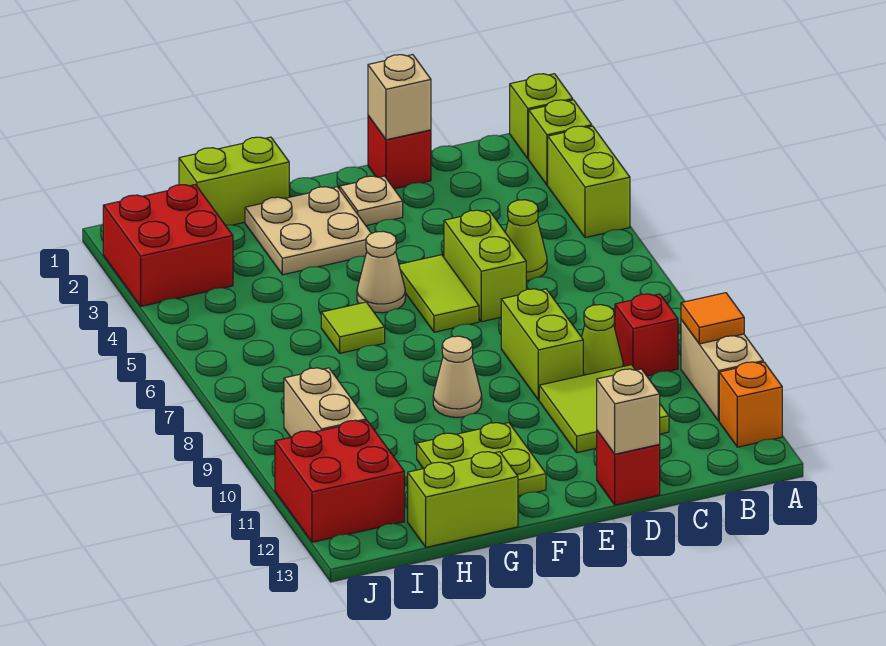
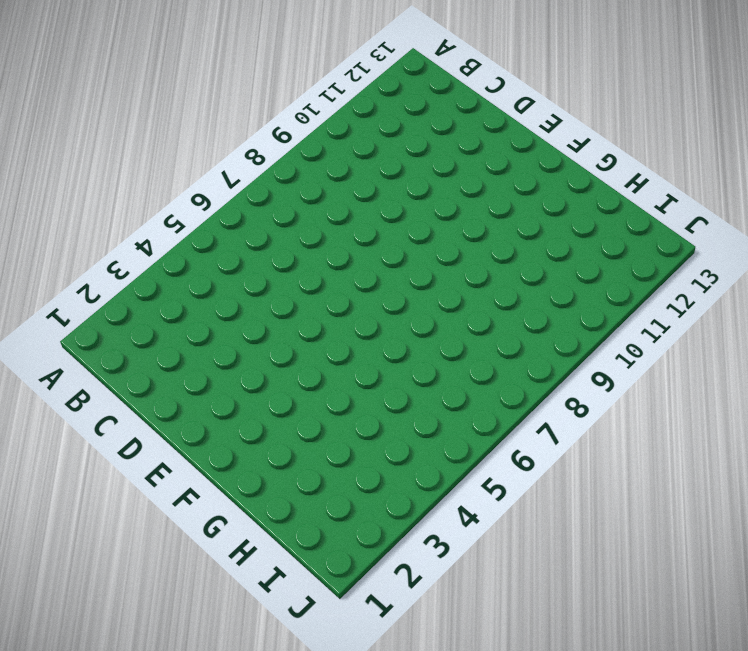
none -> lime brick A1 level 1
none -> lime brick A2 level 1
none -> lime brick A3:A4 level 1

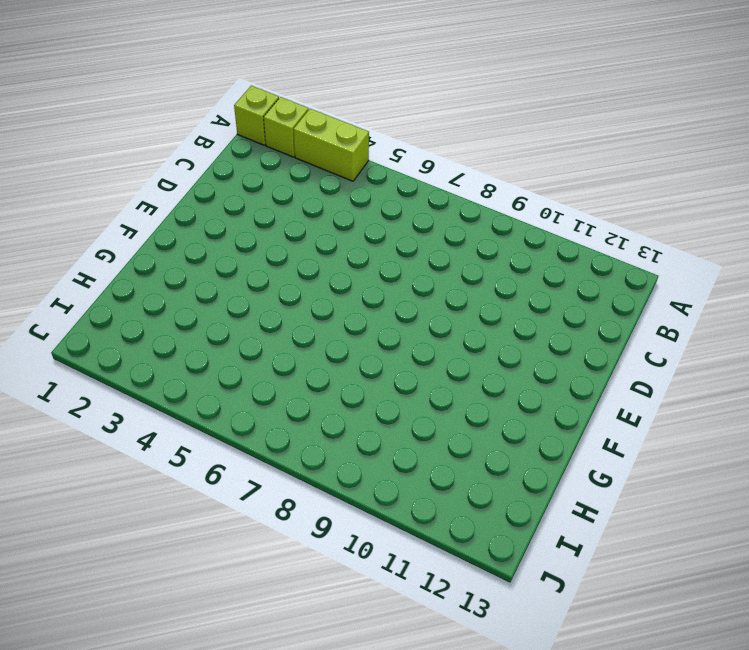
none -> tan brick A10:A11 level 1
none -> orange brick A12 level 1
none -> red brick B9 level 1

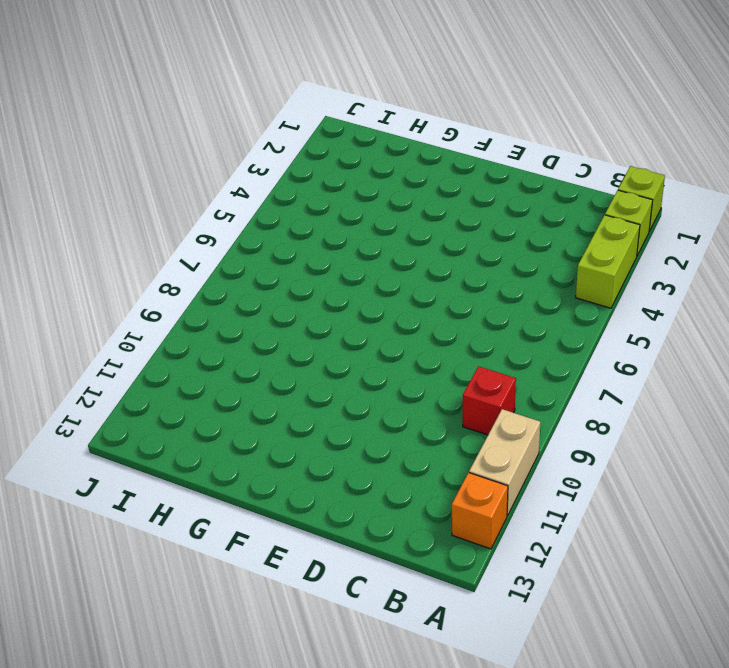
none -> lime cone C5 level 1
none -> lime cone C9 level 1
none -> lime tile C10:D11 level 1

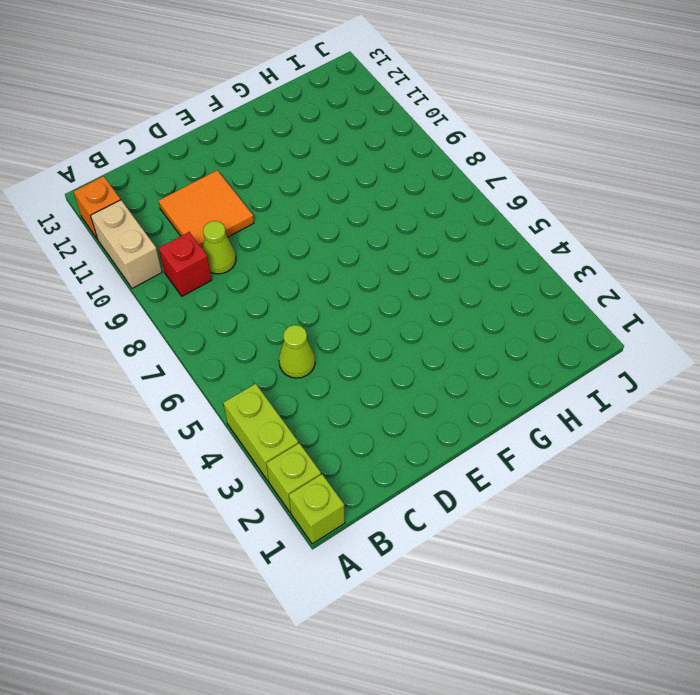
orange tile C10:D11 level 1 -> lime tile C10:D11 level 1
none -> red brick D1 level 1
none -> lime brick D5:D6 level 1
none -> lime brick D8:D9 level 1

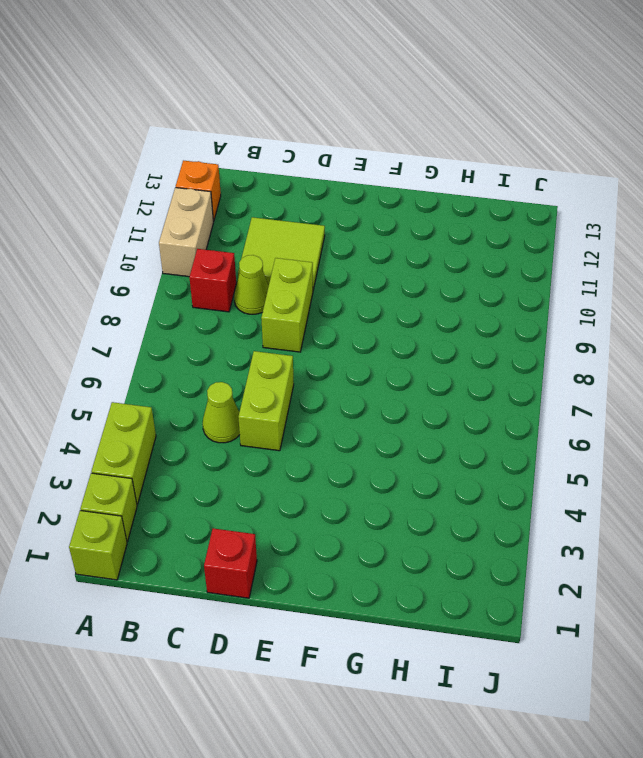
none -> red brick D13 level 1
none -> tan plate E2 level 1
none -> lime tile E5:E6 level 1

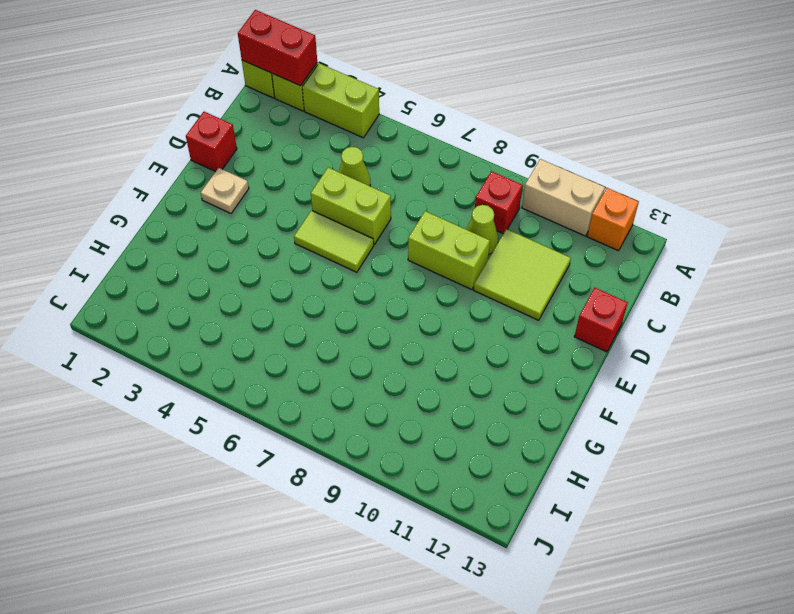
red brick A1:A2 level 2 -> none
none -> tan plate F2:G3 level 1
none -> tan cone F5 level 1
none -> tan cone F9 level 1

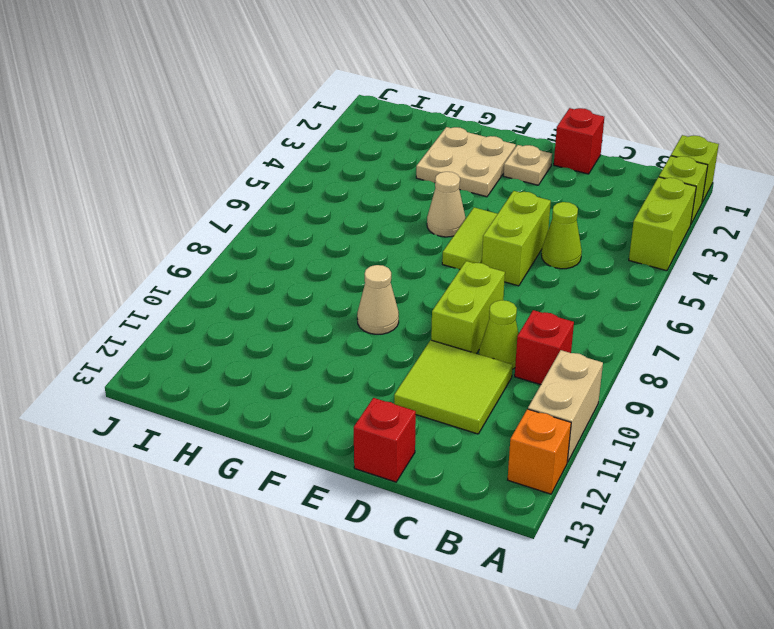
none -> lime plate F11:G12 level 1
none -> lime brick G1:H1 level 1
none -> lime tile G6 level 1

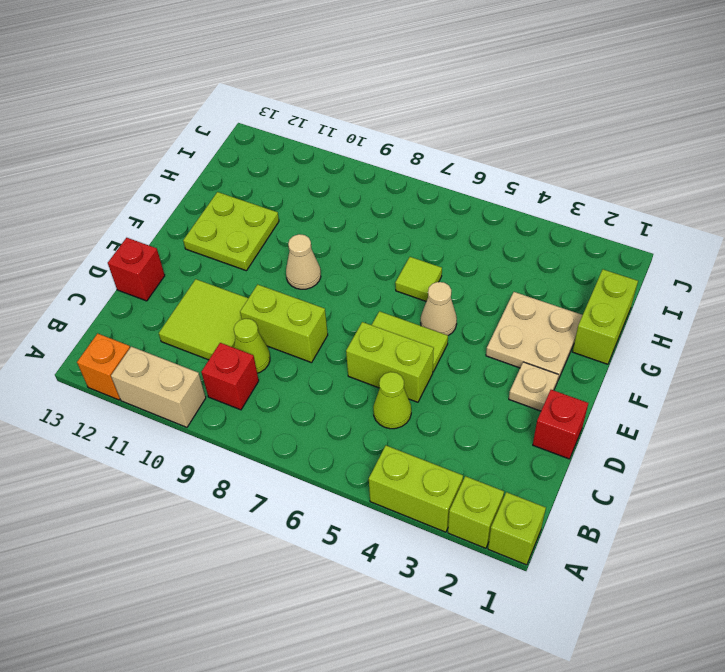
none -> lime brick G13:H13 level 1
none -> red brick I2:J3 level 1
none -> tan brick I9:I10 level 1

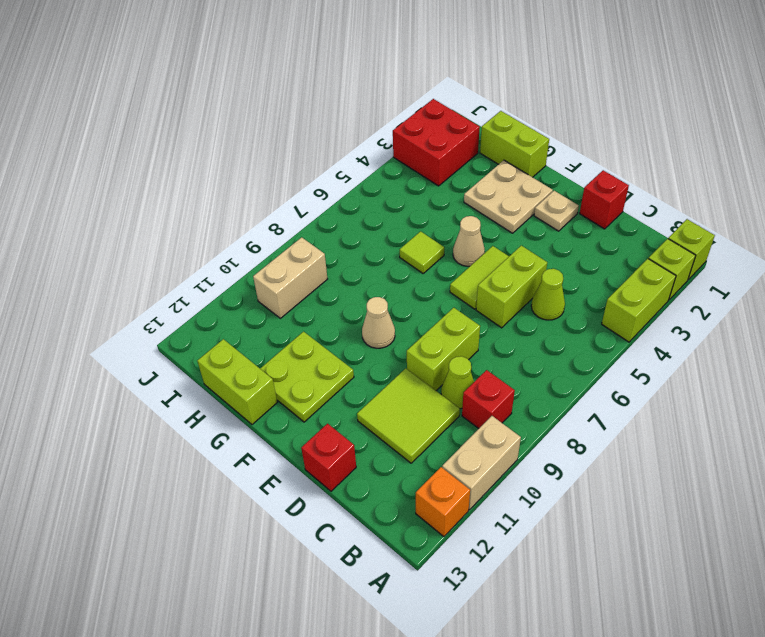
none -> red brick I11:J12 level 1
none -> orange tile A10 level 2
none -> tan brick D1 level 2

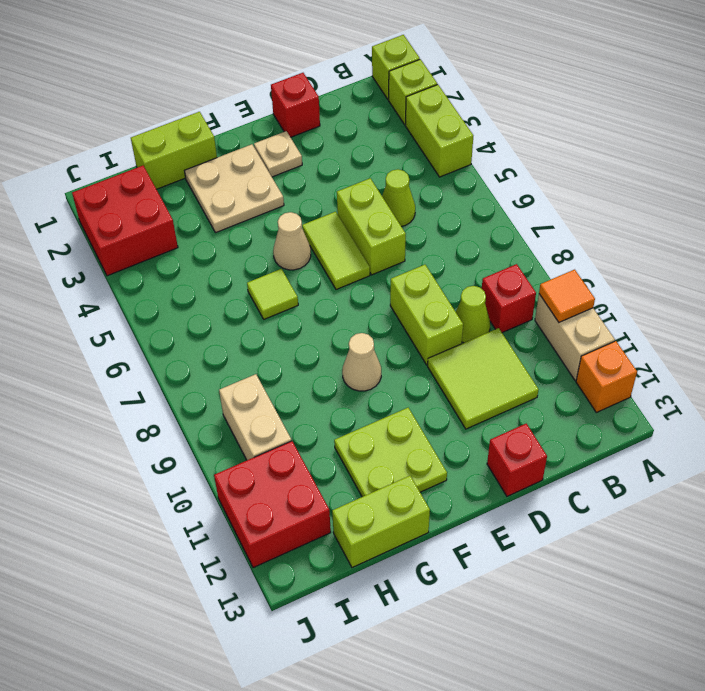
none -> tan brick D1 level 2
none -> tan brick D13 level 2

